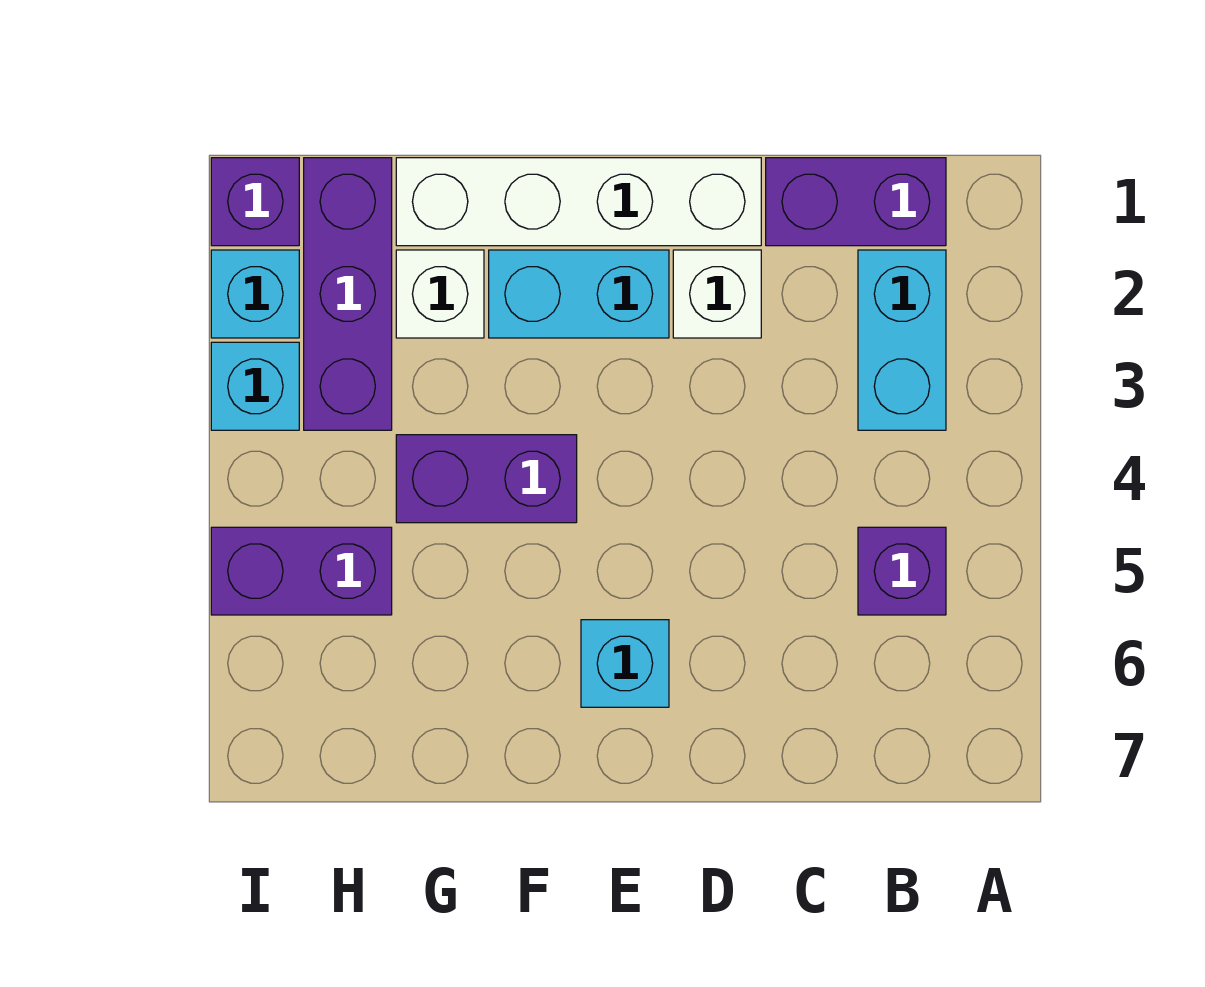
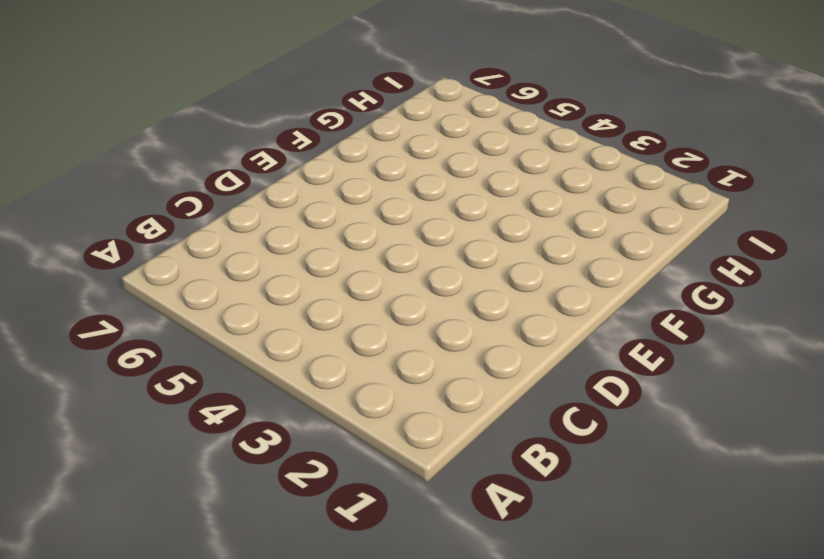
none -> purple brick B1:C1 level 1
none -> cyan brick B2:B3 level 1
none -> purple brick B5 level 1

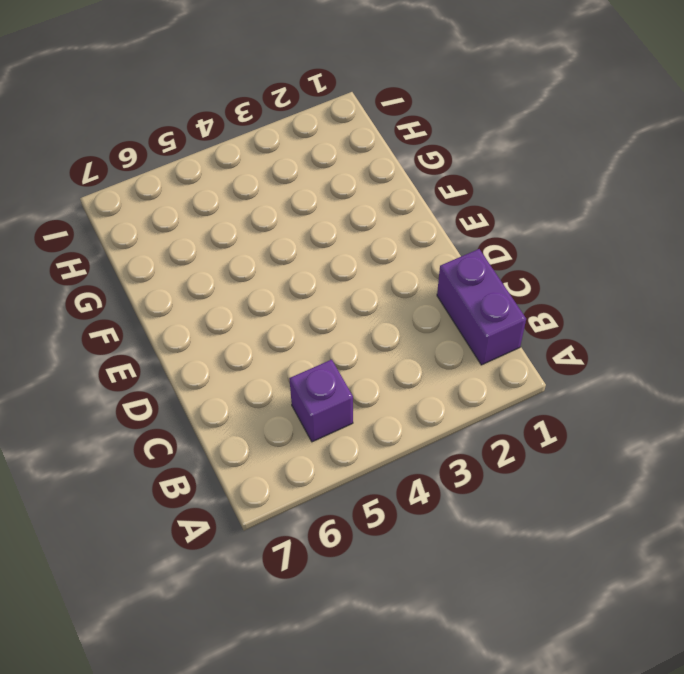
none -> cyan brick B2:B3 level 1
none -> white brick D1:G1 level 1
none -> white brick D2 level 1

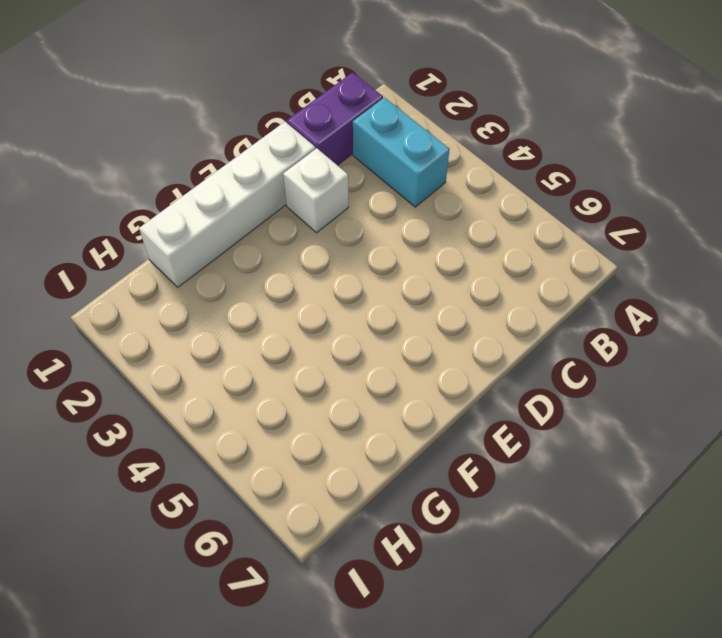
none -> purple brick B5 level 1
none -> cyan brick E2:F2 level 1
none -> cyan brick E6 level 1

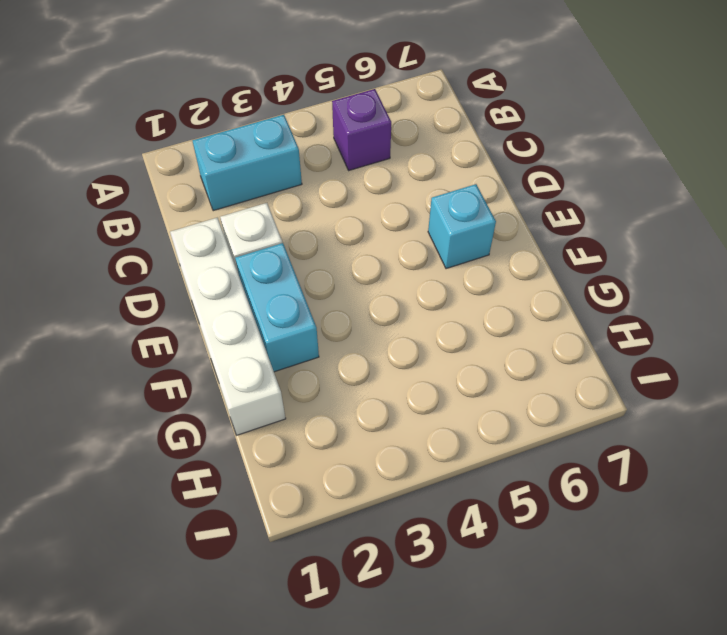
none -> purple brick B1:C1 level 1
none -> purple brick F4:G4 level 1
none -> white brick G2 level 1

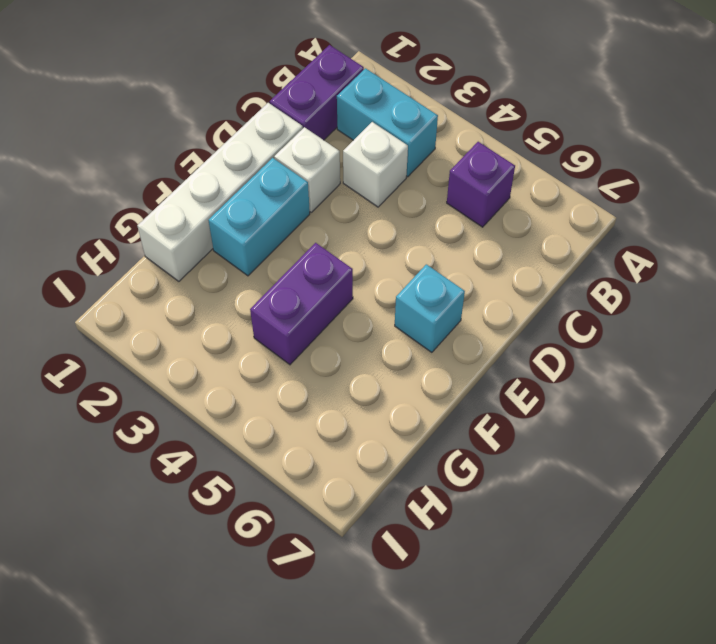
white brick C3 level 1 -> white brick G2 level 1
none -> purple brick H1:H3 level 1
none -> purple brick H5:I5 level 1
none -> purple brick I1 level 1

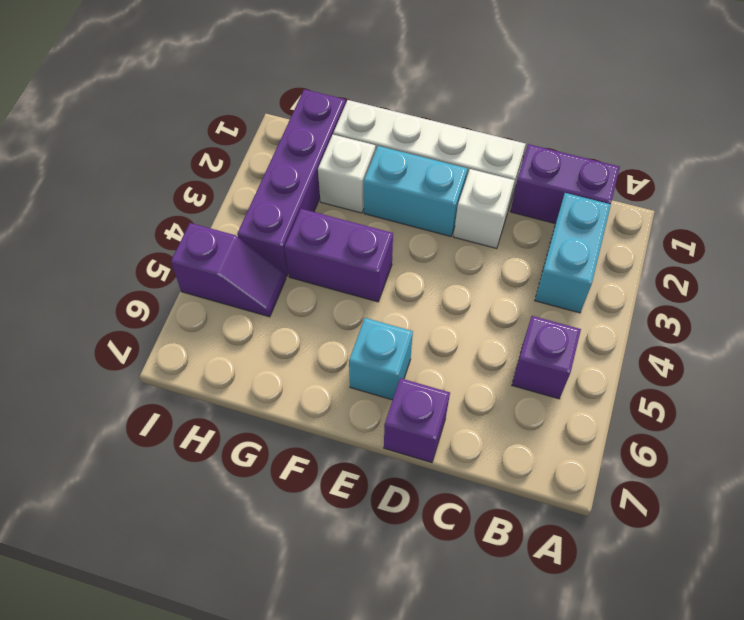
purple brick D7 level 1 -> purple brick I1 level 1
purple brick H1:H4 level 1 -> purple brick H1:H3 level 1
purple slope H5:I5 level 1 top I -> purple brick H5:I5 level 1
none -> cyan brick I2 level 1
none -> cyan brick I3 level 1

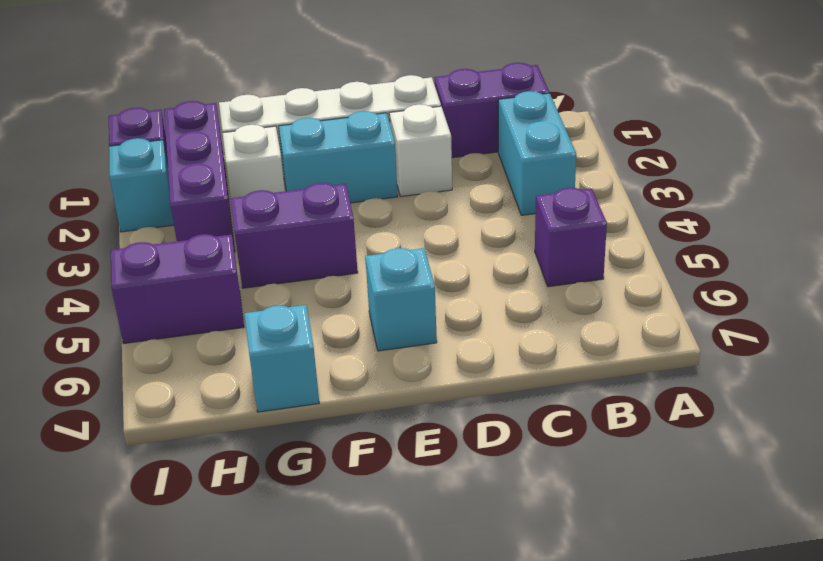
cyan brick G7 level 1 -> cyan brick I3 level 1

